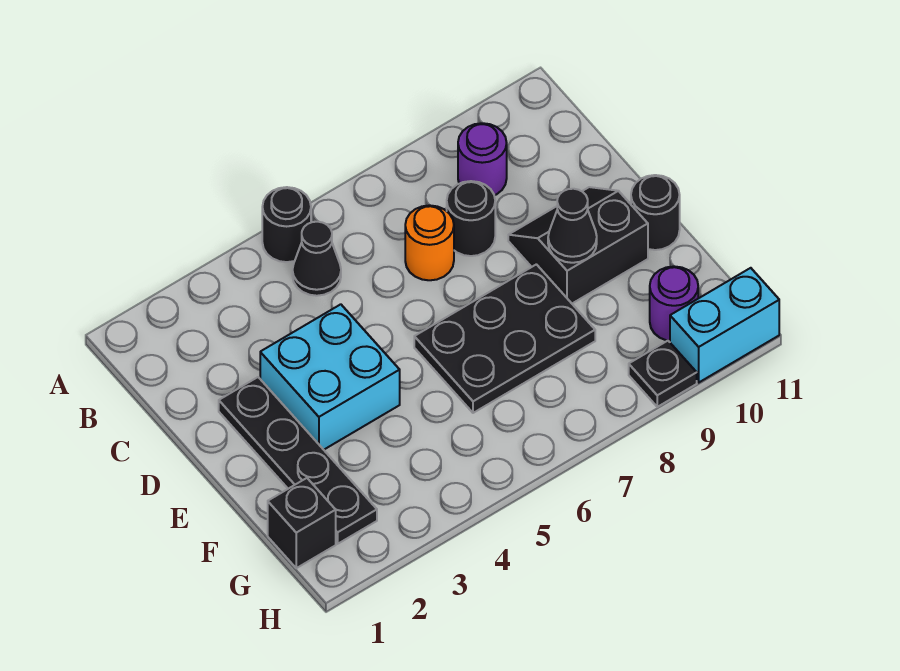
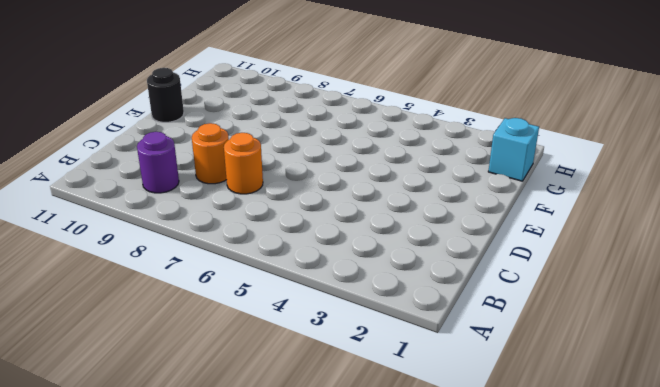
orange round brick C8 level 1 -> black round brick C8 level 1
cyan brick G1 level 1 -> black brick G1 level 1
none -> black round brick A5 level 1
none -> black cone B5 level 1
none -> black plate D2:G2 level 1

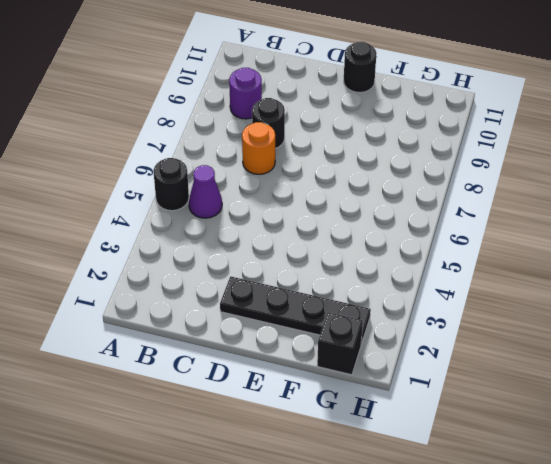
purple cone B5 level 1 -> black cone B5 level 1
none -> cyan brick D3:E4 level 1
none -> black slope D9:E10 level 1 top E
none -> black plate E6:F8 level 1

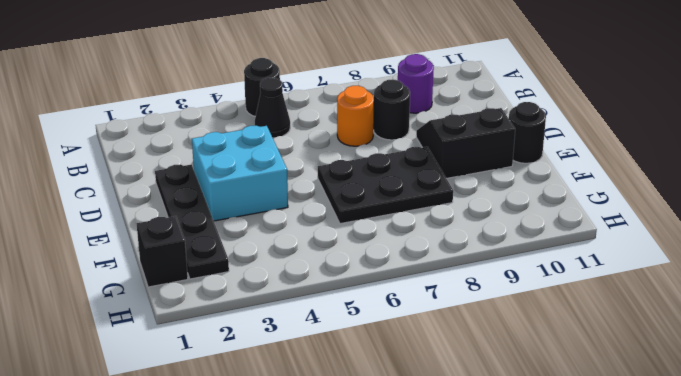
none -> purple round brick G10 level 1
none -> black plate H9 level 1
none -> cyan brick H10:H11 level 1

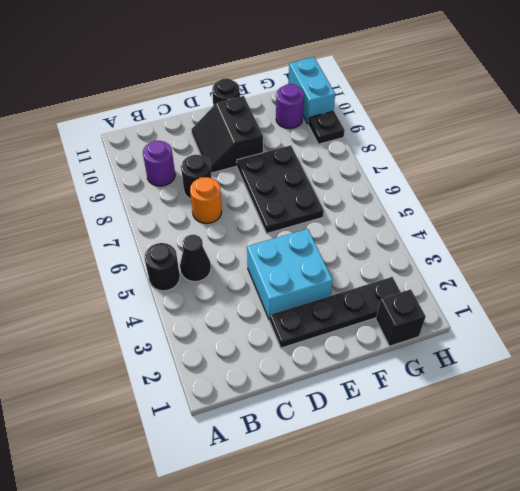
none -> black cone E9 level 2

